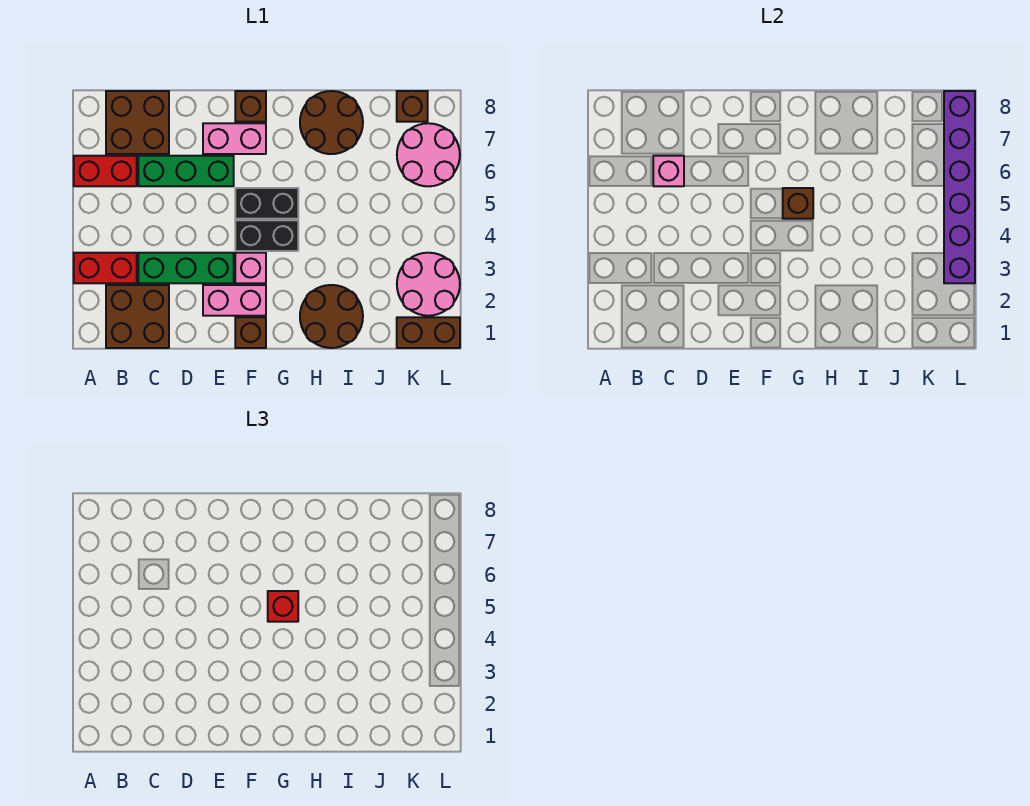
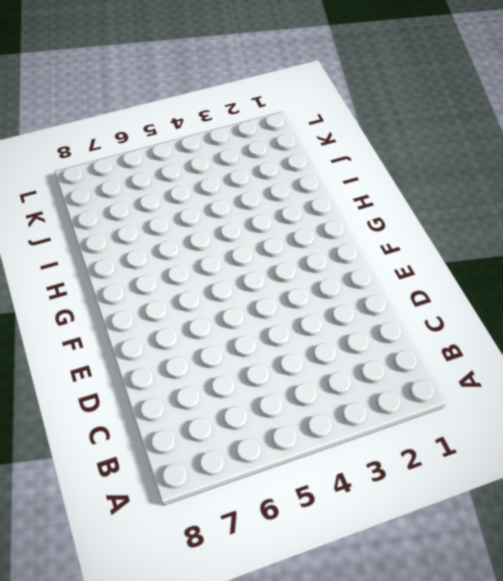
none -> red brick A3:B3 level 1
none -> red brick A6:B6 level 1
none -> brown brick B1:C2 level 1

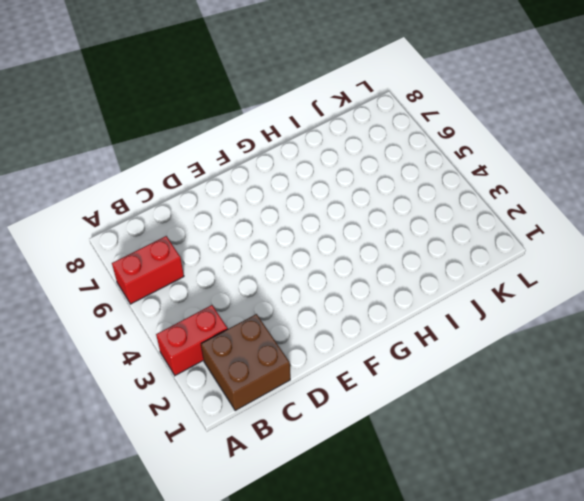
none -> brown brick B7:C8 level 1
none -> green brick C3:E3 level 1
none -> green brick C6:E6 level 1

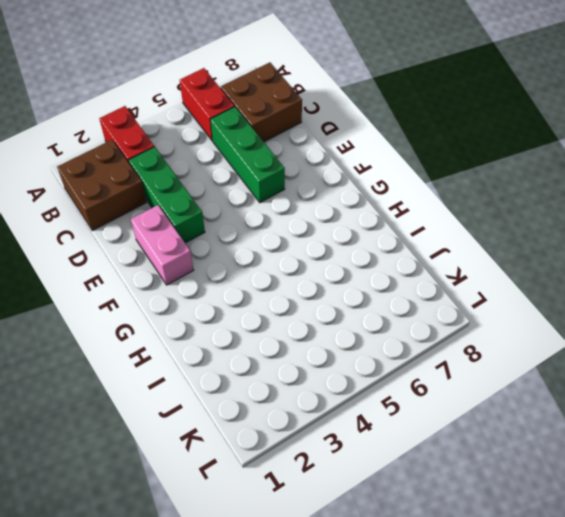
none -> pink brick E7:F7 level 1
none -> brown brick F1 level 1
none -> pink brick F3 level 1

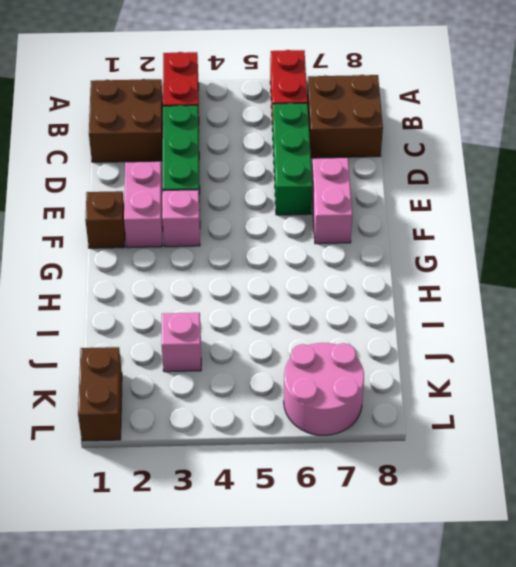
pink brick J3 level 1 -> pink brick C6 level 2
none -> black brick F4:G4 level 1
none -> black brick F5:G5 level 1
none -> brown brick F8 level 1

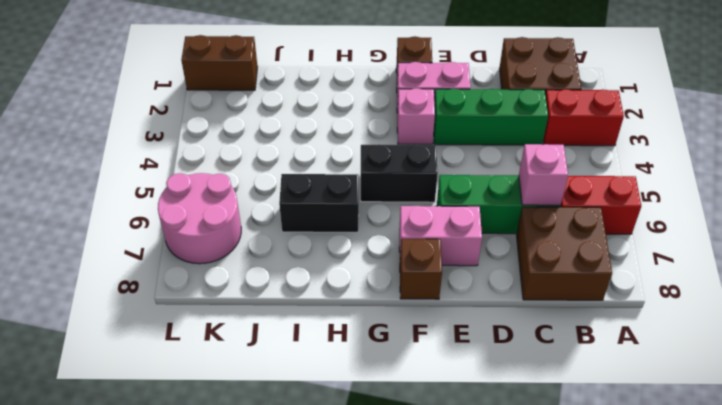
black brick H6:I6 level 1 -> black brick F4:G4 level 1
none -> brown round brick H1:I2 level 1
none -> brown round brick H7:I8 level 1
none -> pink round brick K2:L3 level 1

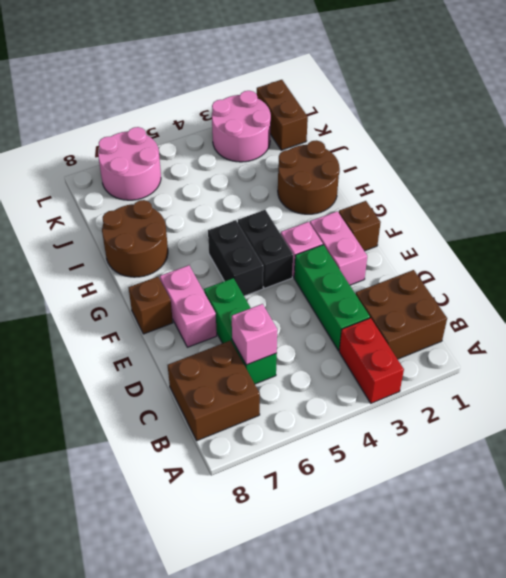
none -> red brick A6:B6 level 1
none -> brown brick K8 level 1
none -> brown brick G5 level 2

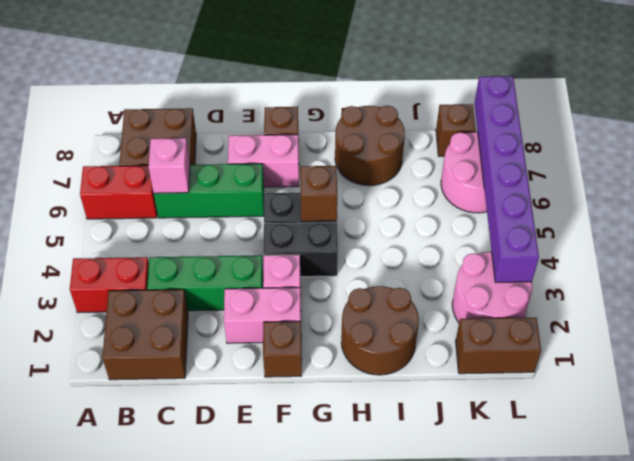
none -> red brick G5 level 3

